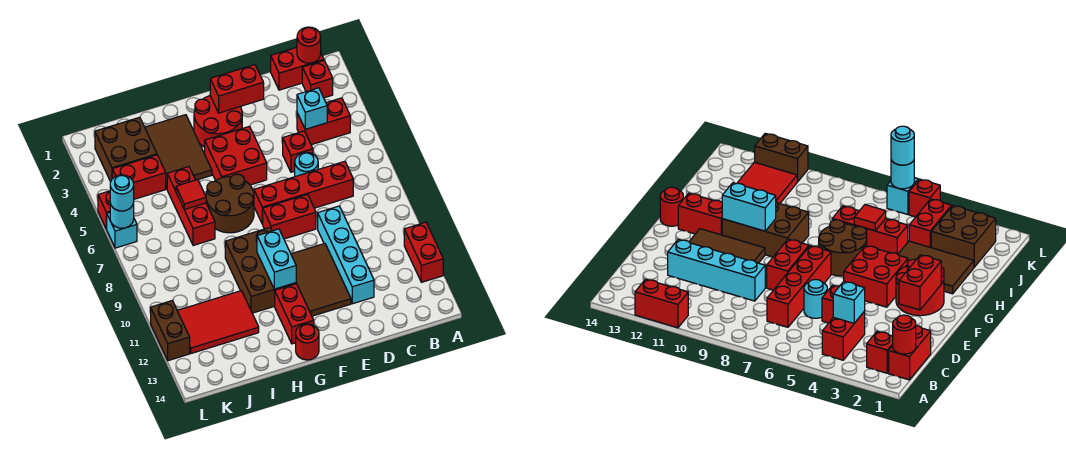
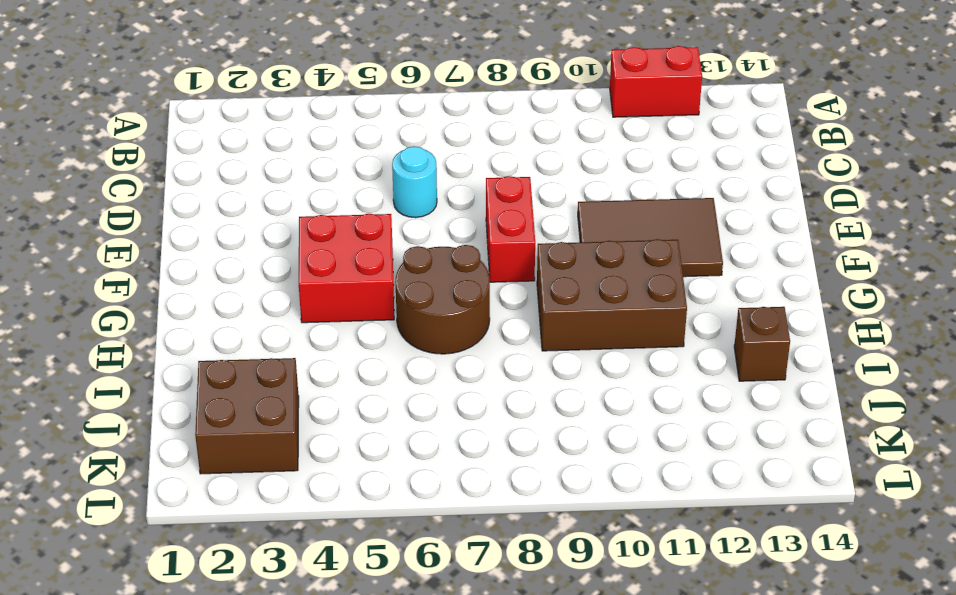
brown brick I13 level 1 -> none
none -> red brick B1:C1 level 1
none -> red brick B2 level 1
none -> red brick B4:C4 level 1
none -> red brick C7:F7 level 1

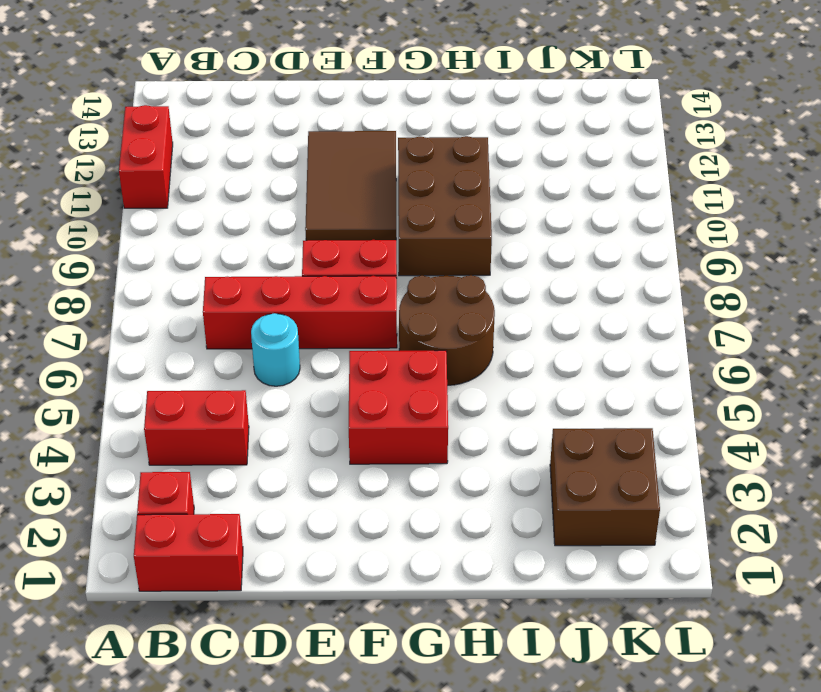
none -> red brick D5 level 1
none -> cyan brick D9:D12 level 1
none -> red round brick F2:G3 level 1
none -> red brick G12:G13 level 1

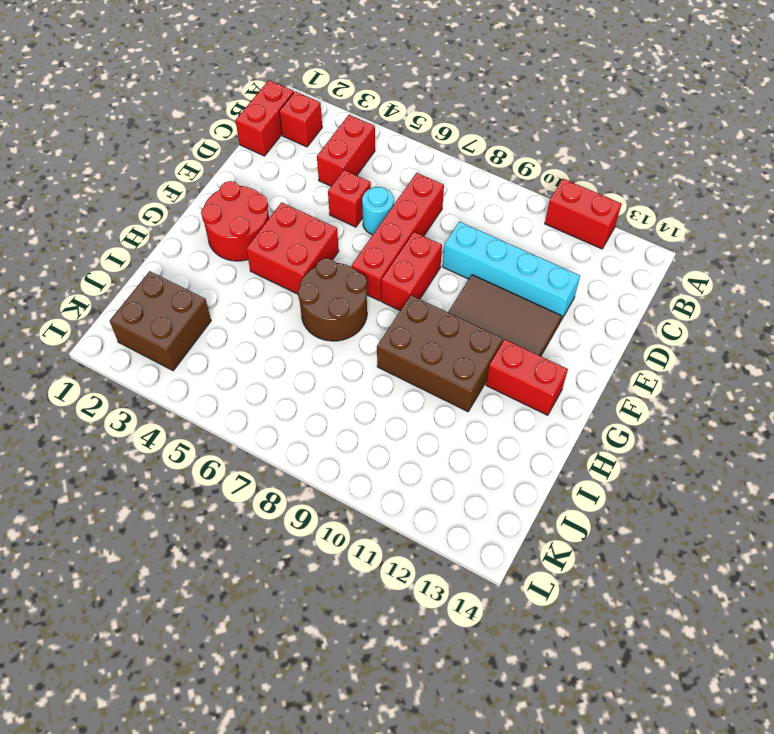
none -> red round brick G14 level 1
none -> brown tile H2:I4 level 1
none -> red brick I5:I7 level 1
none -> red tile I11:K12 level 1

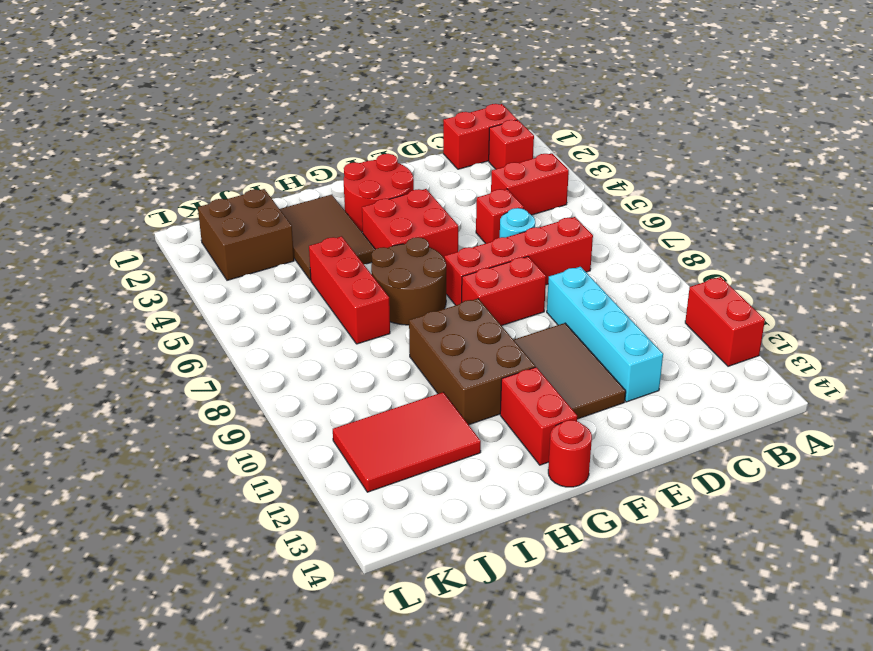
none -> red brick J4:K4 level 1
none -> red brick L5 level 1
none -> cyan brick L6 level 1
none -> brown brick L11:L12 level 1

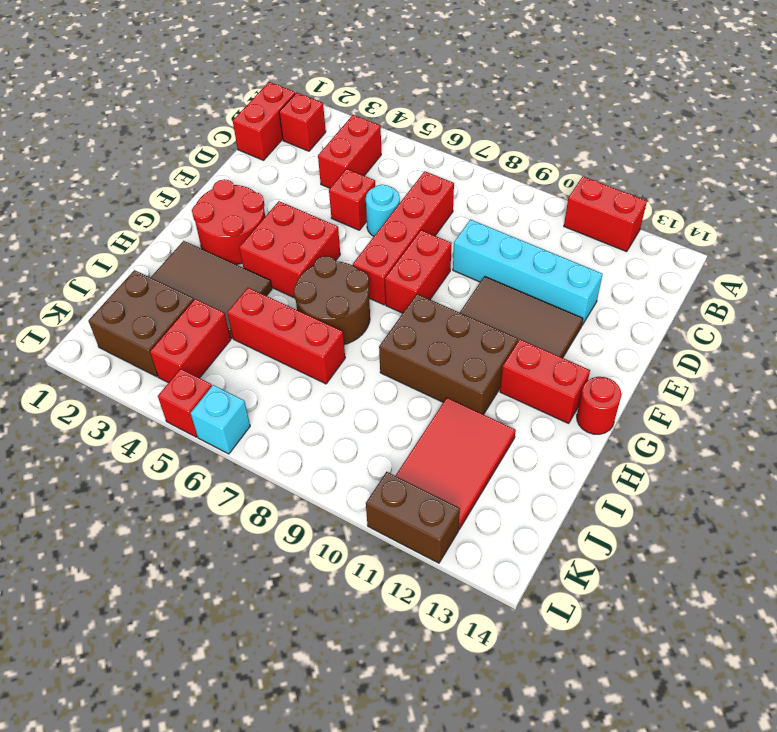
none -> red round brick B1 level 2
none -> cyan brick C4 level 2
none -> red brick E2:F2 level 2
none -> cyan brick G10:G11 level 2

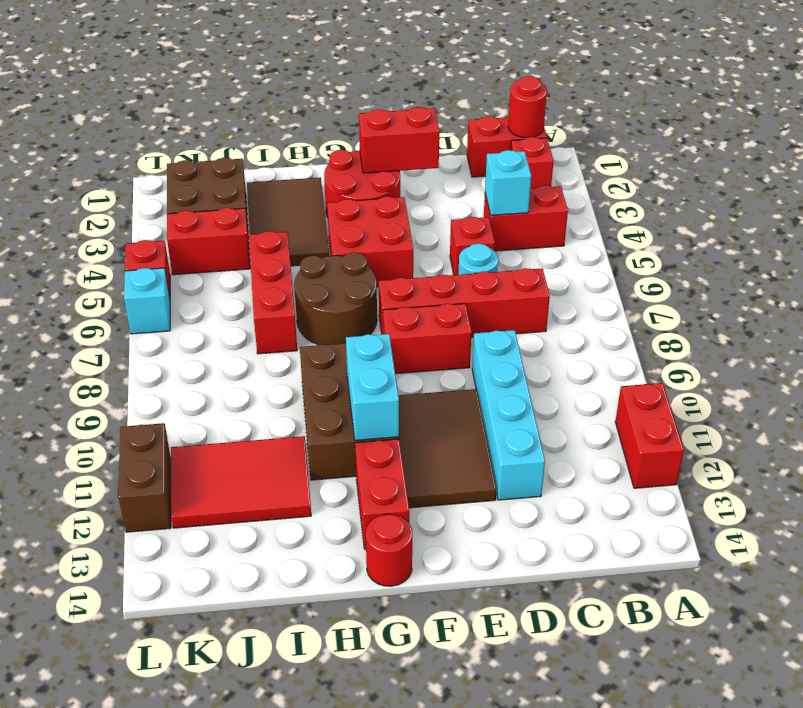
none -> red tile I6 level 2
none -> cyan round brick L6 level 2
none -> cyan round brick L6 level 3

